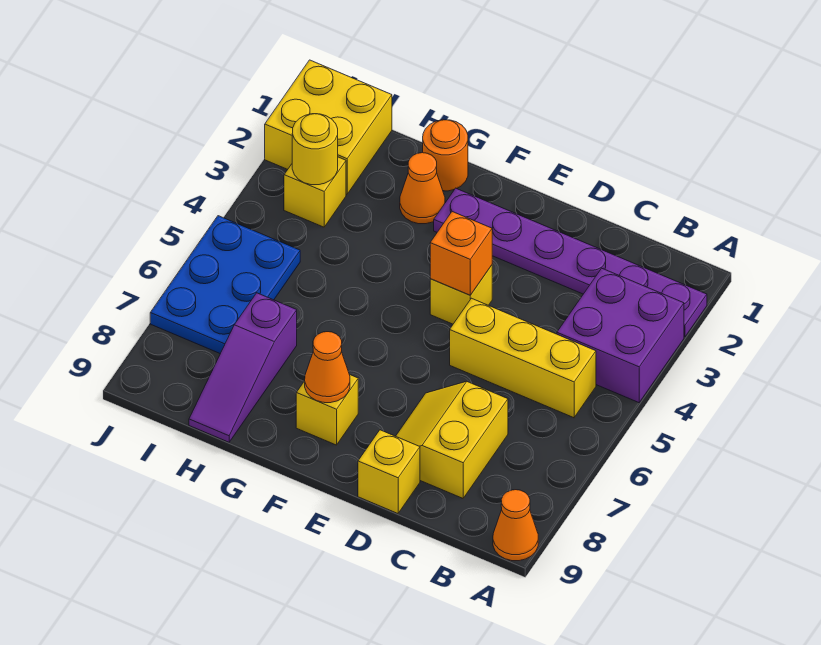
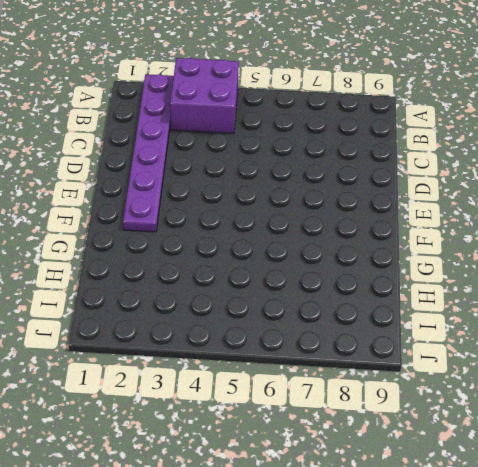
none -> orange cone A9 level 1
none -> yellow brick B5:D5 level 1
none -> yellow slope C7:D8 level 1 top C

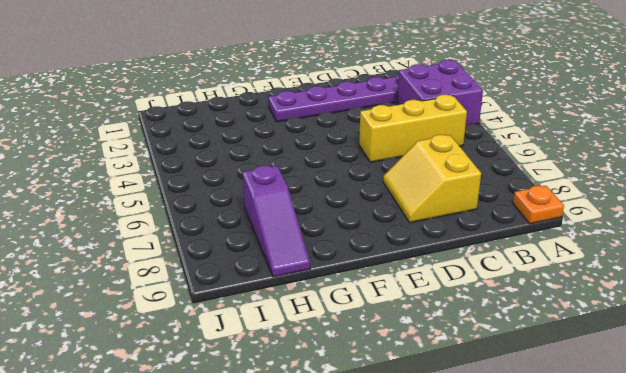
orange plate A9 level 1 -> orange cone A9 level 1
none -> yellow brick D9 level 1
none -> yellow brick E4 level 1
none -> yellow brick F8 level 1

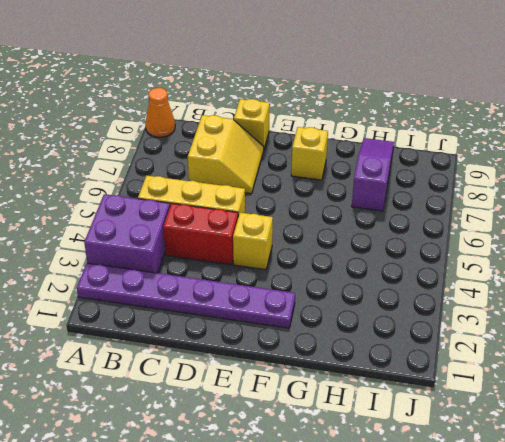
red brick C4:D4 level 1 -> none
none -> orange round brick G1 level 1
none -> orange cone G2 level 1
none -> yellow brick I1:J2 level 1

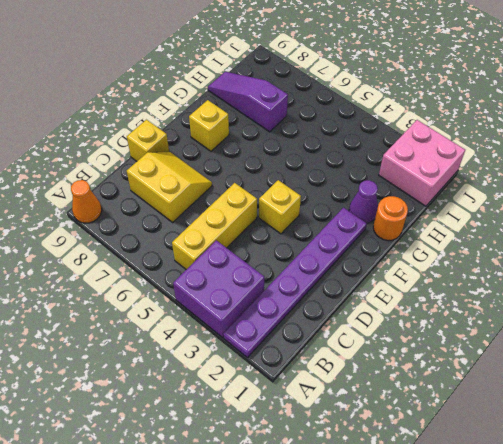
purple cone G2 level 1 -> orange cone G2 level 1
pink brick I1:J2 level 1 -> yellow brick I1:J2 level 1
none -> yellow brick I3 level 1
none -> blue plate I5:J7 level 1
none -> orange brick E4 level 2

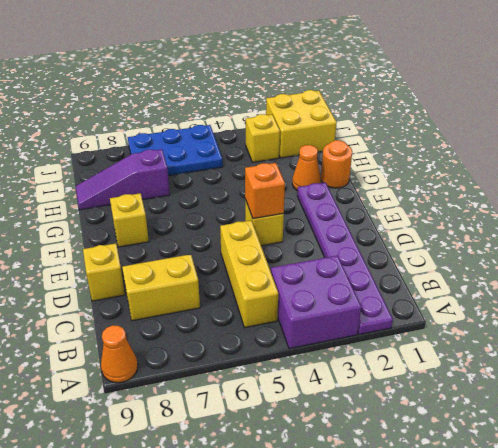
none -> orange cone F8 level 2
none -> yellow round brick I3 level 2

